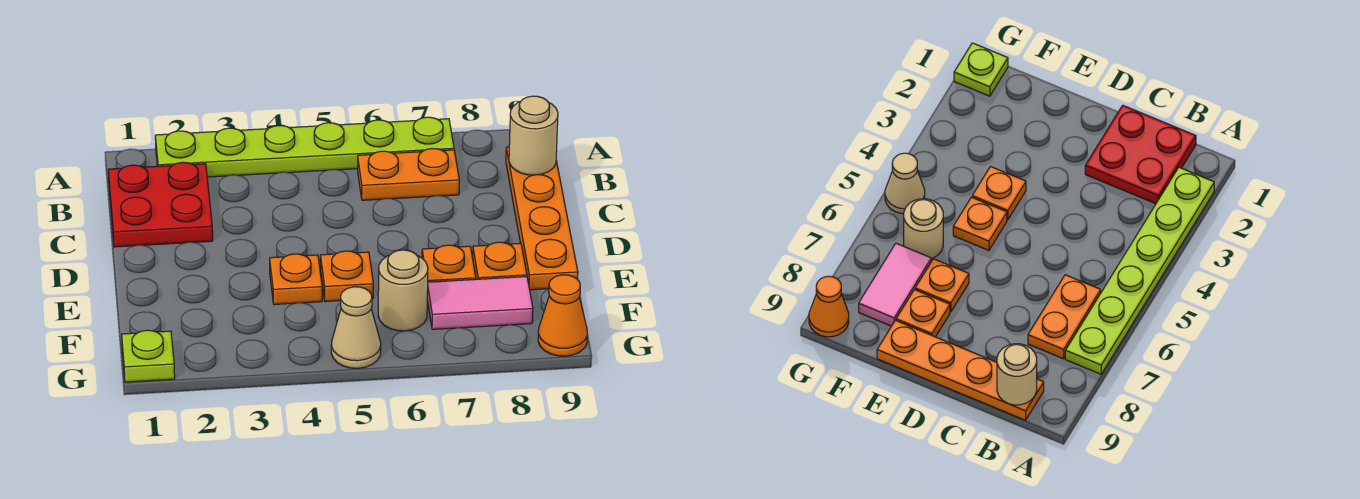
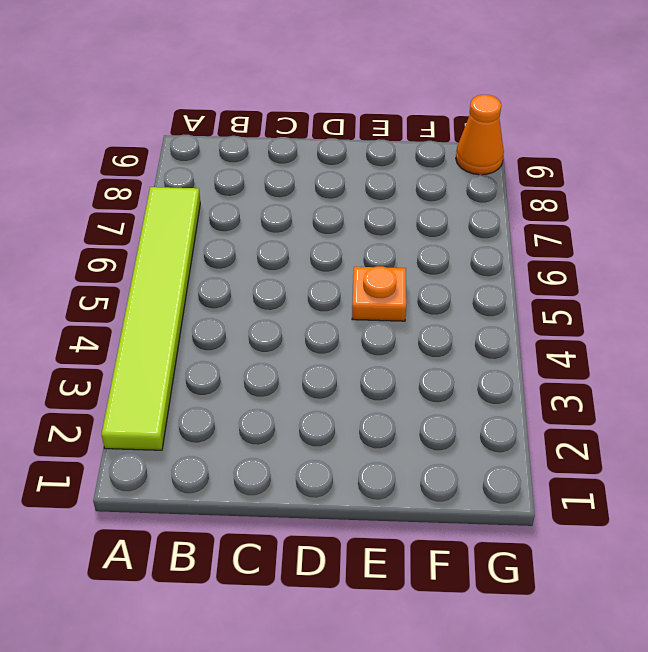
lime tile A2:A7 level 1 -> lime plate A2:A7 level 1
none -> red plate B1:C2 level 1
none -> orange plate B6:B7 level 1
none -> orange plate B9:E9 level 1

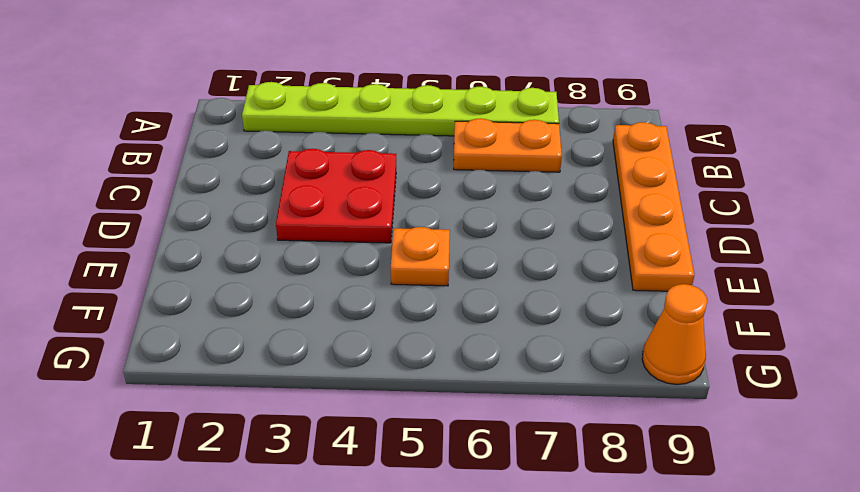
red plate C3:D4 level 1 -> red plate B1:C2 level 1
none -> orange plate E4 level 1
none -> orange plate E7 level 1
none -> orange plate E8 level 1

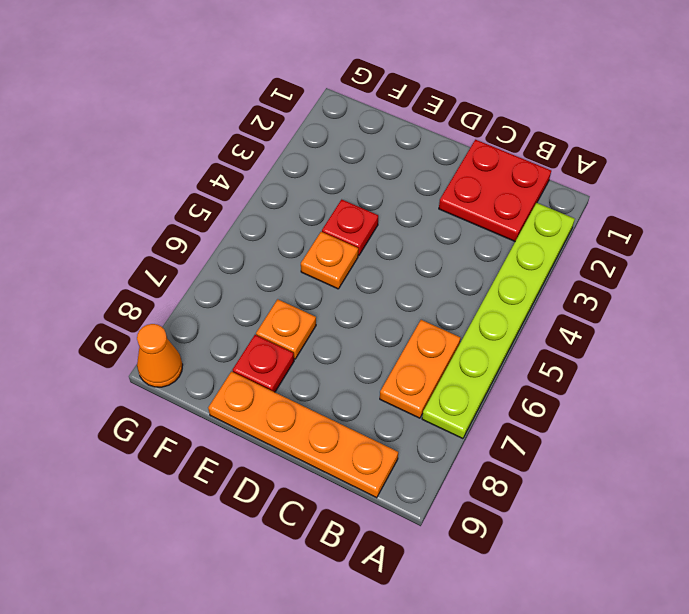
red plate E4 level 1 -> orange plate E4 level 1
red plate E8 level 1 -> orange plate E8 level 1
none -> tan round brick F6 level 1
none -> pink tile F7:F8 level 1
none -> lime plate G1 level 1

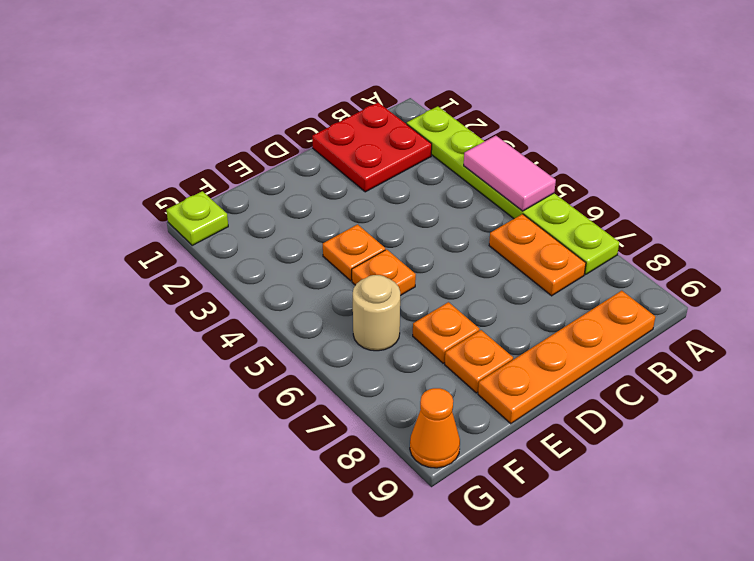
pink tile A4:A5 level 2 -> pink tile F7:F8 level 1
none -> tan cone G5 level 1
none -> tan round brick B9 level 2

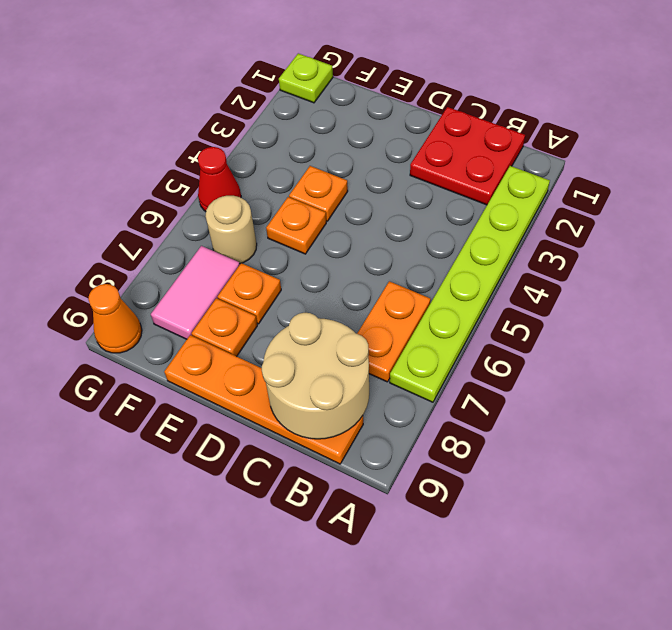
tan round brick B8:C9 level 2 -> tan round brick B9 level 2
red cone G5 level 1 -> tan cone G5 level 1

